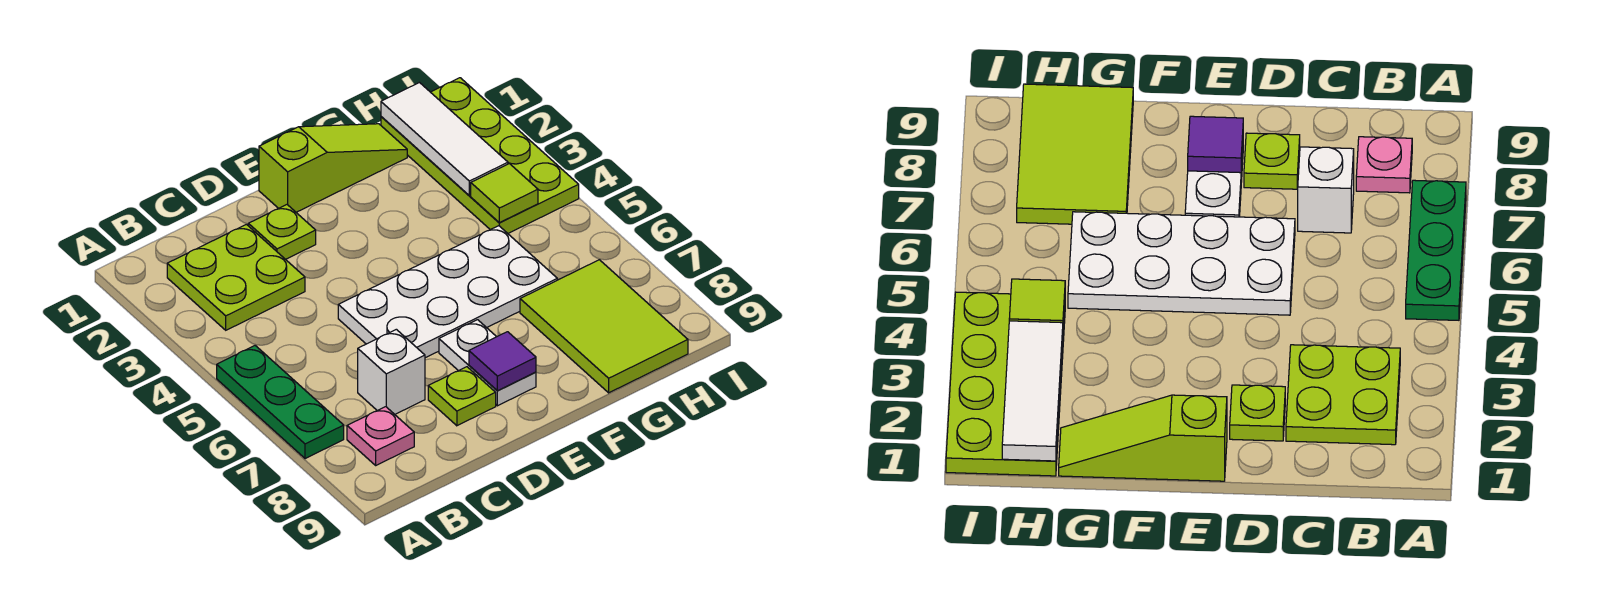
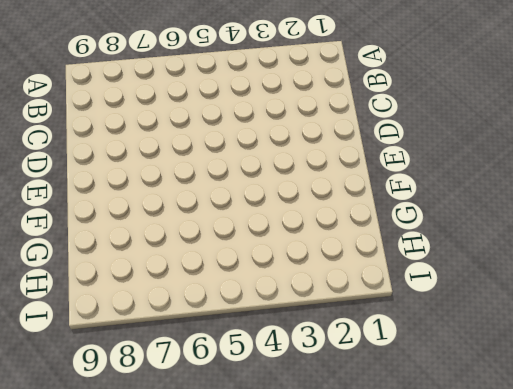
none -> green plate A5:A7 level 1
none -> lime plate B2:C3 level 1
none -> pink plate B8 level 1

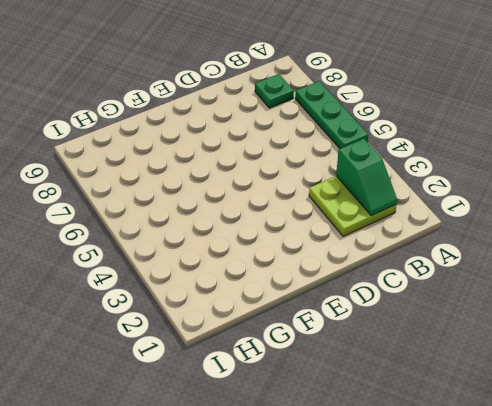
green slope B2:B3 level 2 top 3 -> none
green plate B8 level 1 -> pink plate B8 level 1
none -> white brick C7 level 1
none -> lime plate D2 level 1
none -> white plate D5:G6 level 1

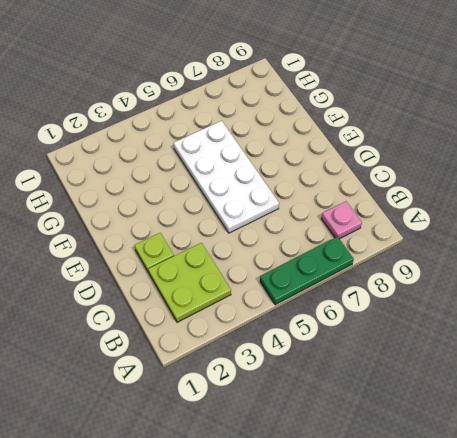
none -> white brick C7 level 1
none -> lime plate D8 level 1
none -> lime slope E1:G1 level 1 top E

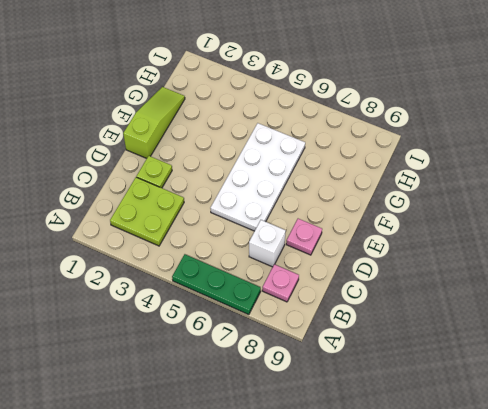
pink plate D8 level 1 -> lime plate D8 level 1
none -> white plate E7:E8 level 1
none -> lime tile G7:H9 level 1
none -> lime plate H1:I4 level 1

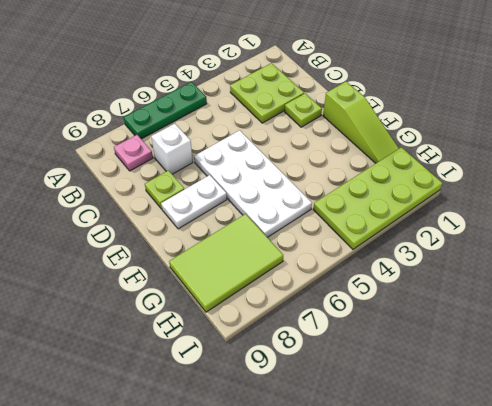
none -> purple tile E8 level 2
none -> white tile H1:H3 level 2
none -> lime tile H4 level 2

